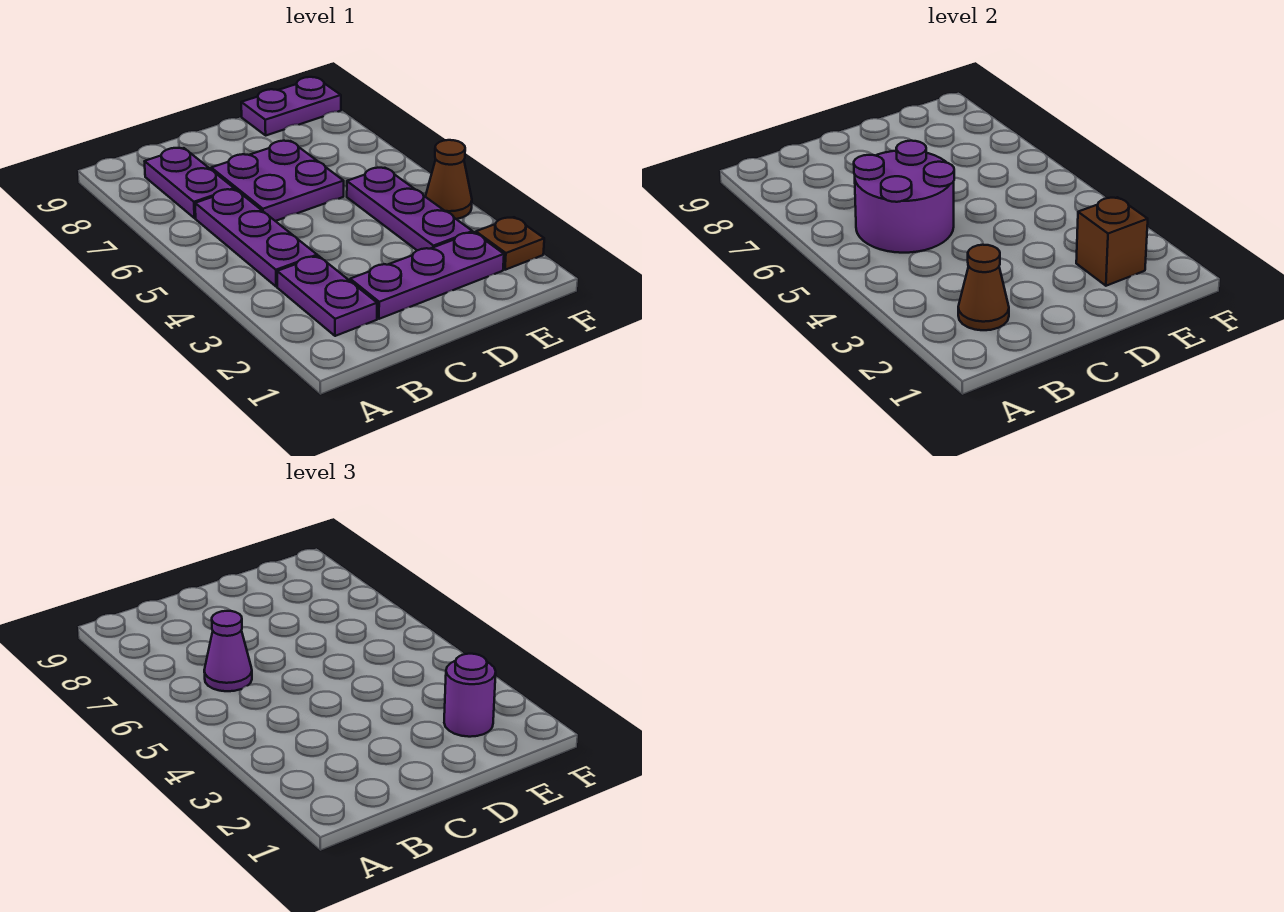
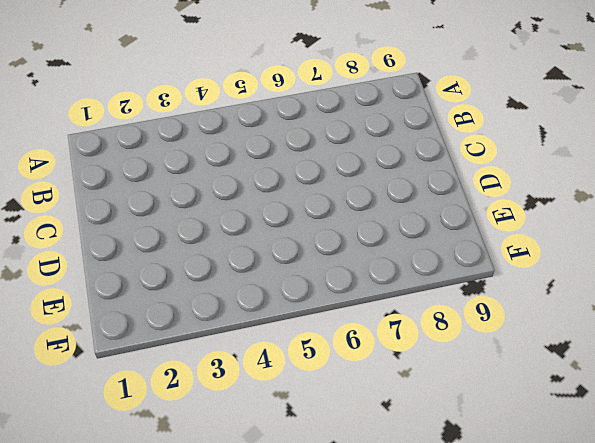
none -> purple plate B2:B3 level 1
none -> purple plate B4:B6 level 1
none -> purple plate B7:B8 level 1

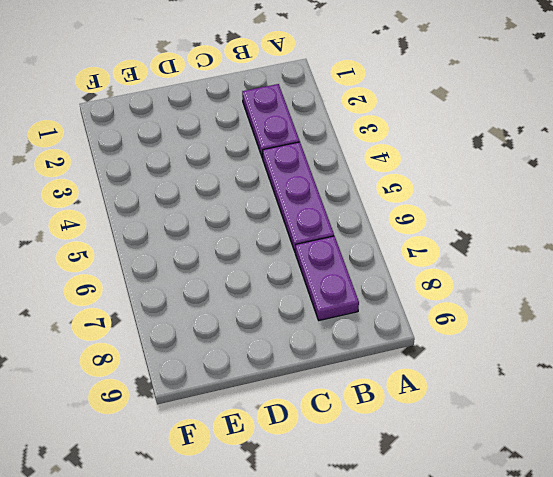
none -> purple plate C2:E2 level 1
none -> purple plate C6:D7 level 1
none -> purple plate E3:E5 level 1

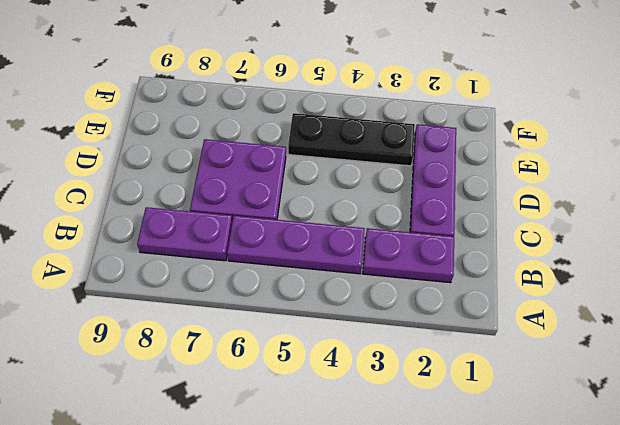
black plate E3:E5 level 1 -> purple plate E3:E5 level 1
none -> purple plate E9:F9 level 1
none -> brown plate F2 level 1
none -> brown cone F4 level 1

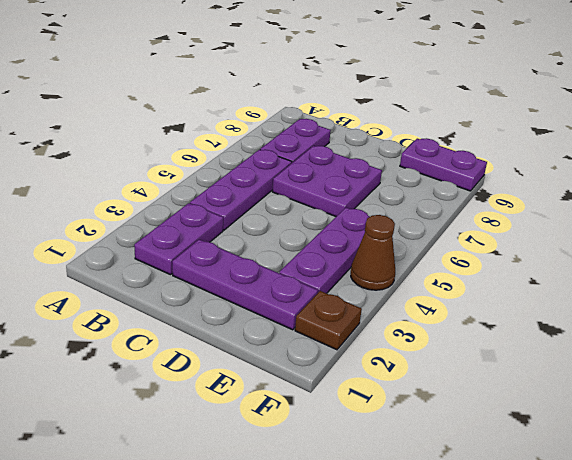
none -> brown cone B2 level 2
none -> purple round brick B5:C6 level 2
none -> brown brick E2 level 2

